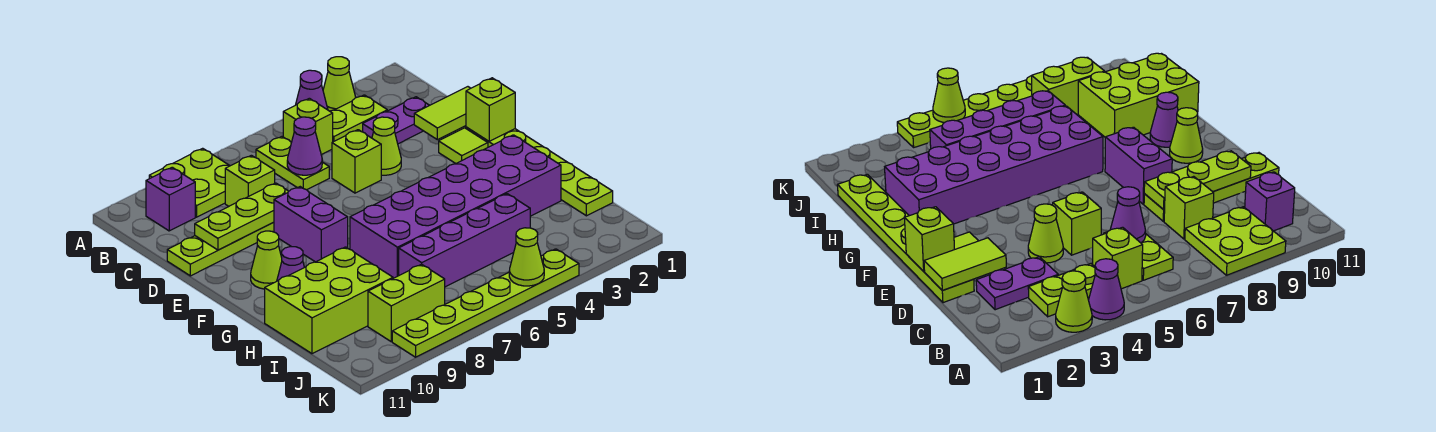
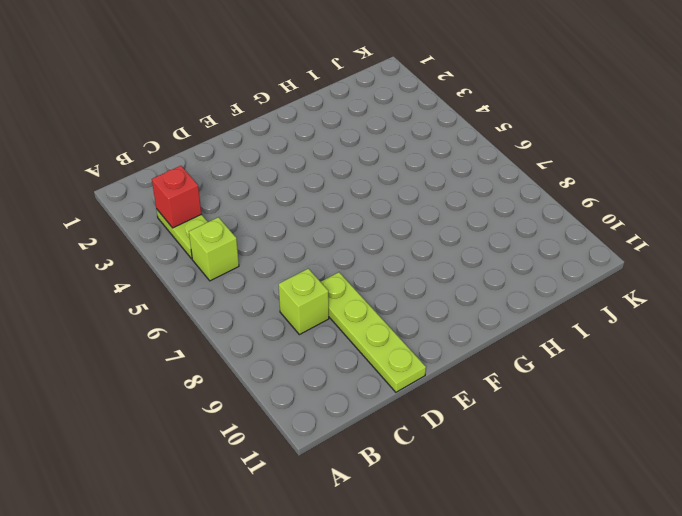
red brick B3 level 2 -> none
none -> lime cone A3 level 1
none -> purple cone A4 level 1
none -> lime plate A8:B9 level 1

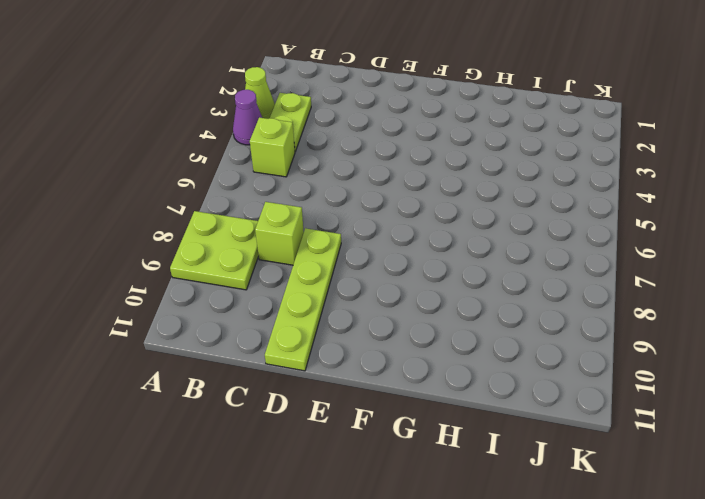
none -> lime plate B6:C6 level 1
none -> purple brick B10 level 1
none -> purple plate C2:C3 level 1

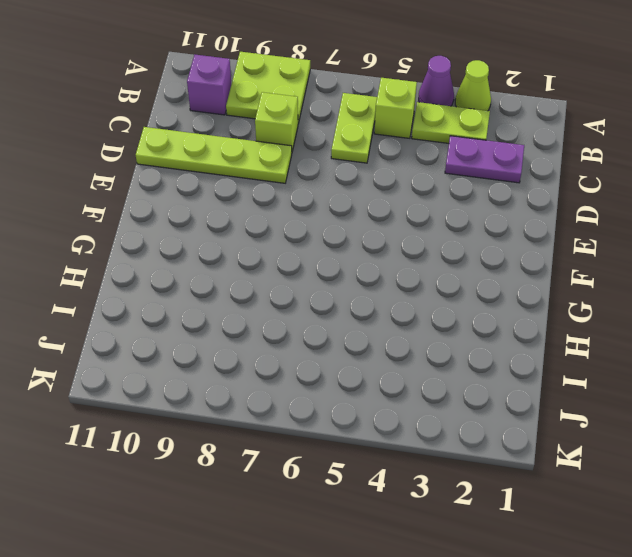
none -> lime plate D1:I1 level 1
none -> lime cone D4 level 1
none -> lime brick D5 level 1

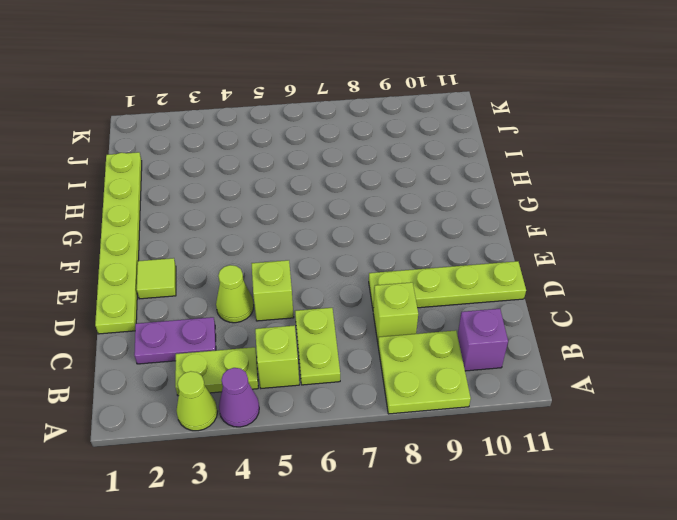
none -> purple brick E8:F8 level 1
none -> lime cone F10 level 1
none -> purple brick G2:H7 level 1

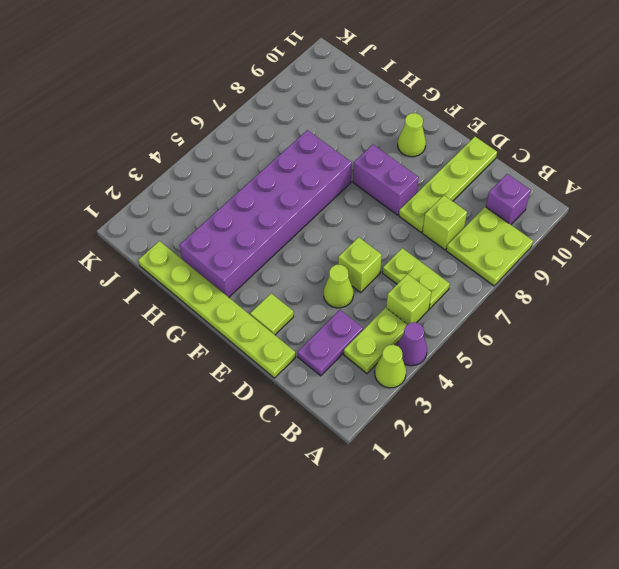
none -> purple cone G10 level 1
none -> lime brick H9:I11 level 1
none -> purple brick I4:I7 level 1

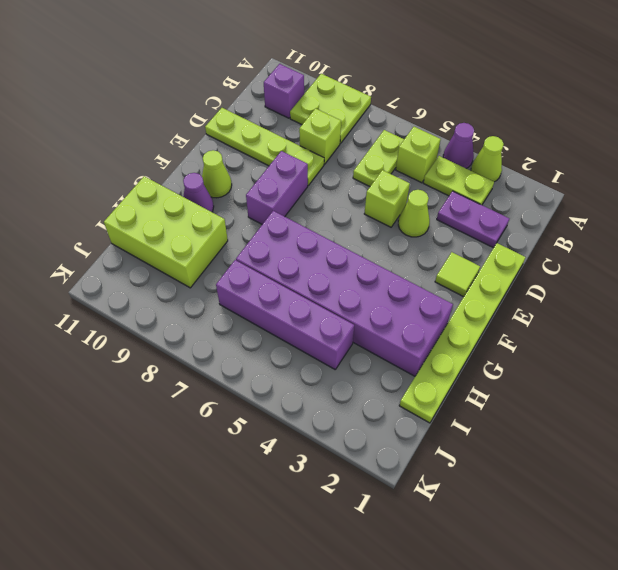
none -> lime brick J8:J9 level 1
none -> lime plate K4:K9 level 1
none -> purple cone C6 level 2

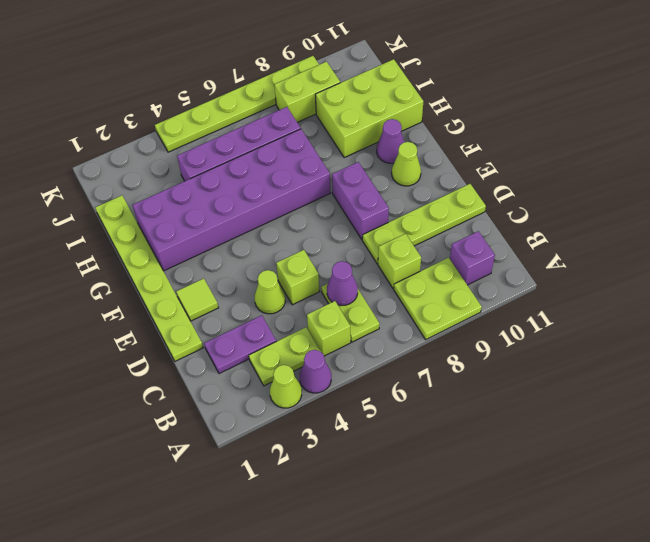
none -> lime tile D1:D2 level 2
none -> lime plate D8:D10 level 2
none -> lime brick E1 level 2

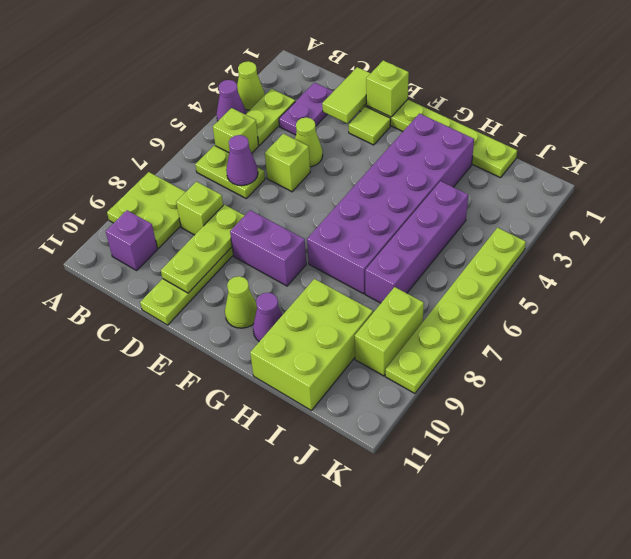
none -> lime cone K5 level 2

